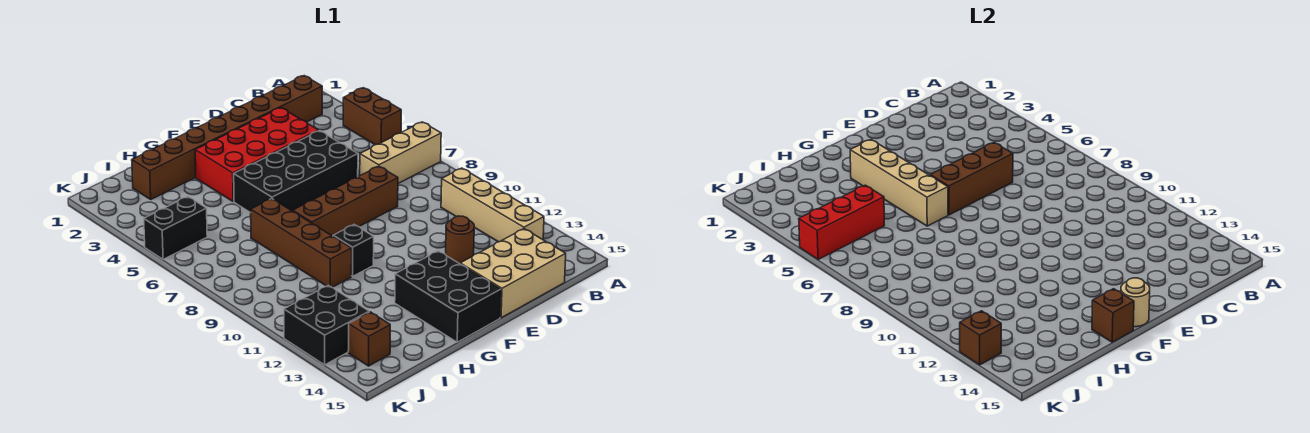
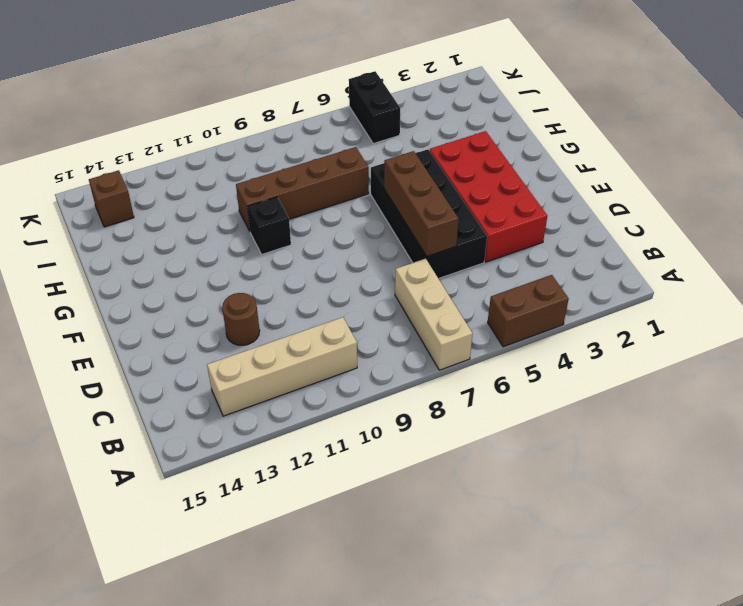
none -> brown brick B2:I2 level 1
none -> tan brick C14:E15 level 1
none -> brown brick D8:G8 level 1

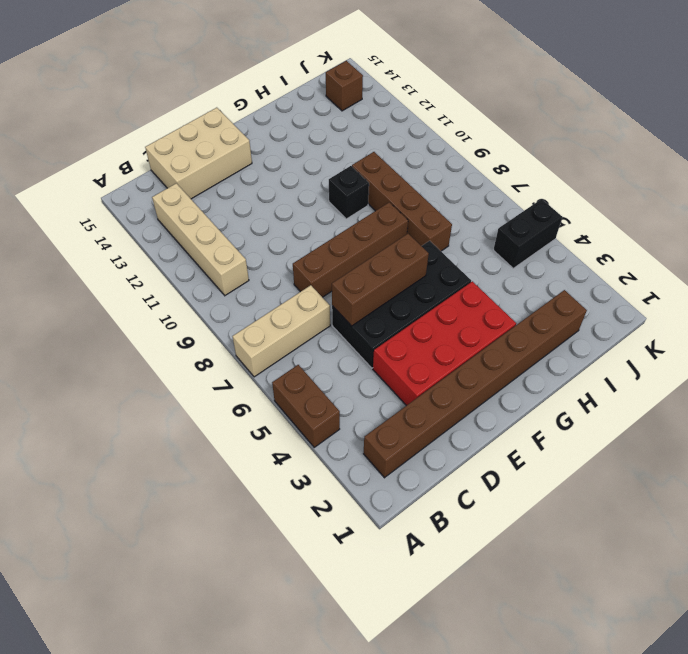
none -> brown round brick D12 level 1
none -> black brick F13:G15 level 1
none -> black brick J12:K13 level 1

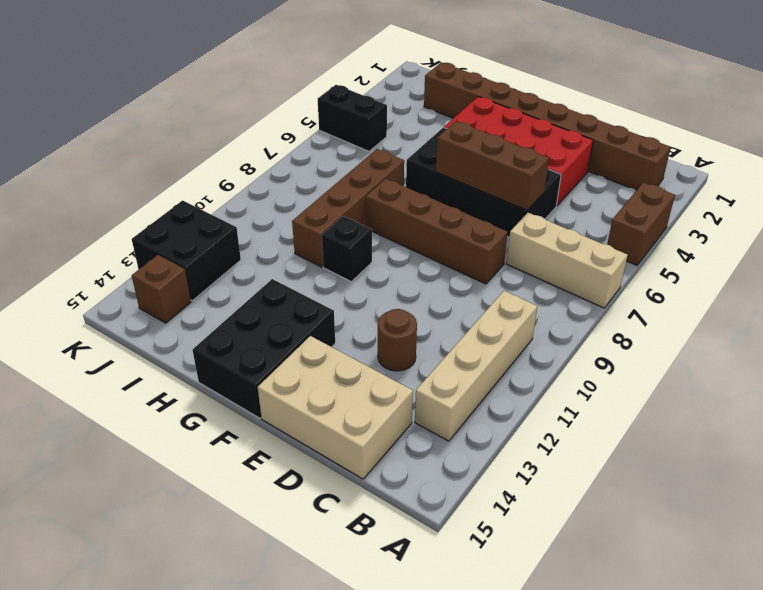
none -> tan round brick F15 level 2
none -> tan brick G3:G6 level 2
none -> brown brick G15 level 2

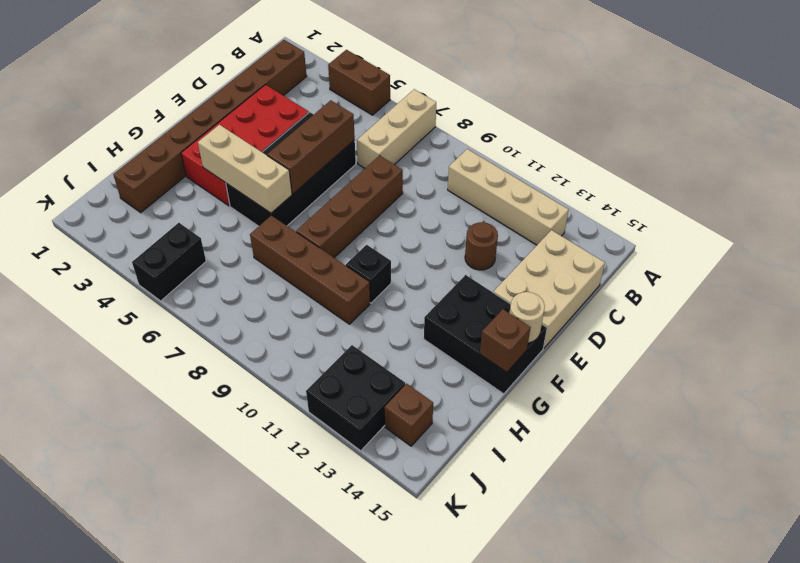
tan brick G4:G6 level 2 -> tan brick G3:G6 level 2
none -> red brick I5:K5 level 2
none -> brown brick K13 level 2

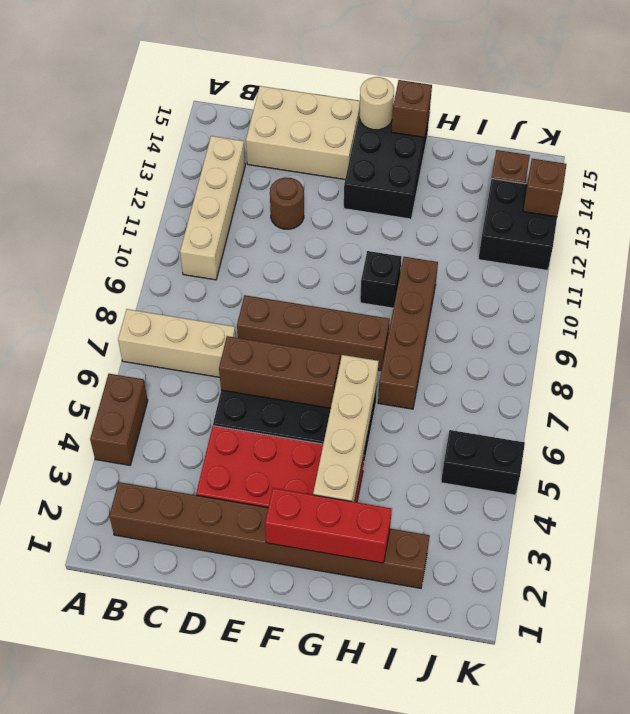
red brick F2:H2 level 2 -> red brick I5:K5 level 2

